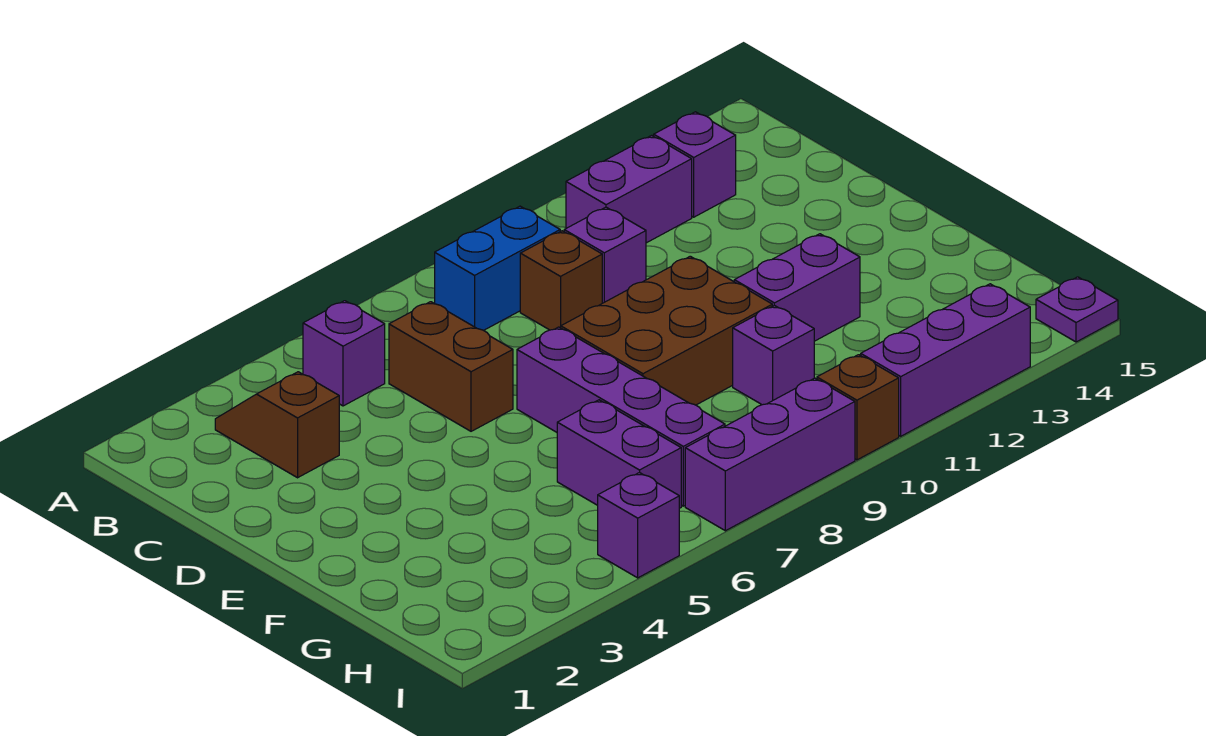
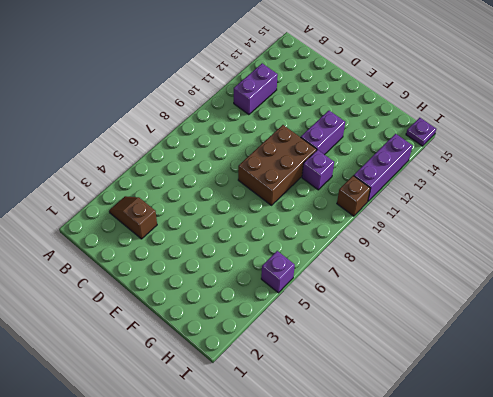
none -> purple brick B5 level 1
none -> blue brick B8:B9 level 1
none -> purple brick B13 level 1

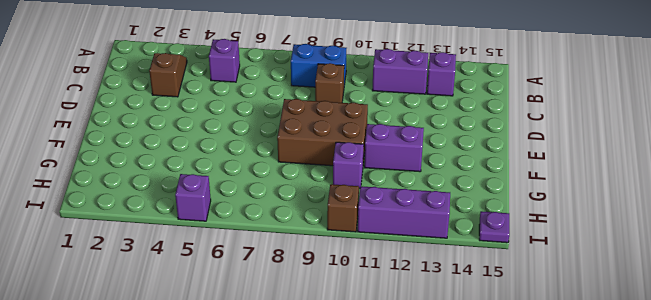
none -> brown brick C6:D6 level 1
none -> purple brick C10 level 1
none -> purple brick E7:H7 level 1

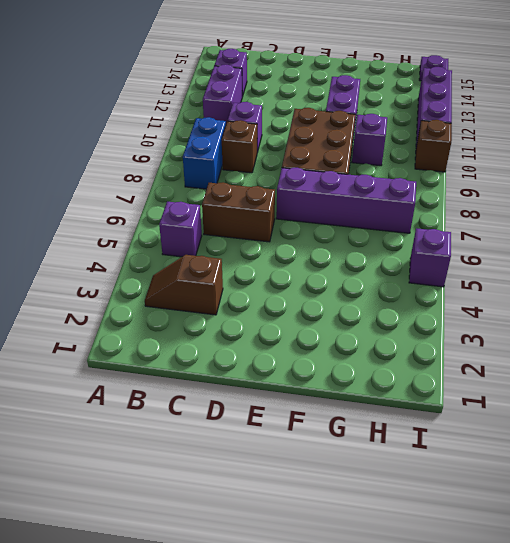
none -> purple brick G6:H6 level 1
none -> purple brick I7:I9 level 1

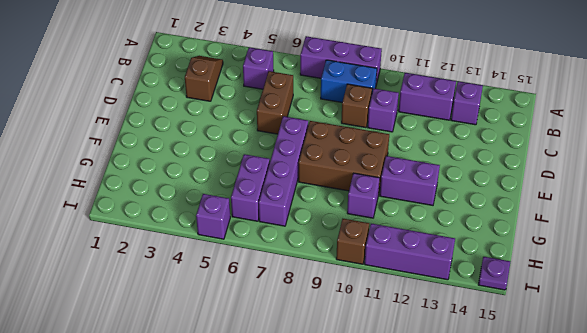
purple brick A7:A9 level 1 -> purple brick I7:I9 level 1

